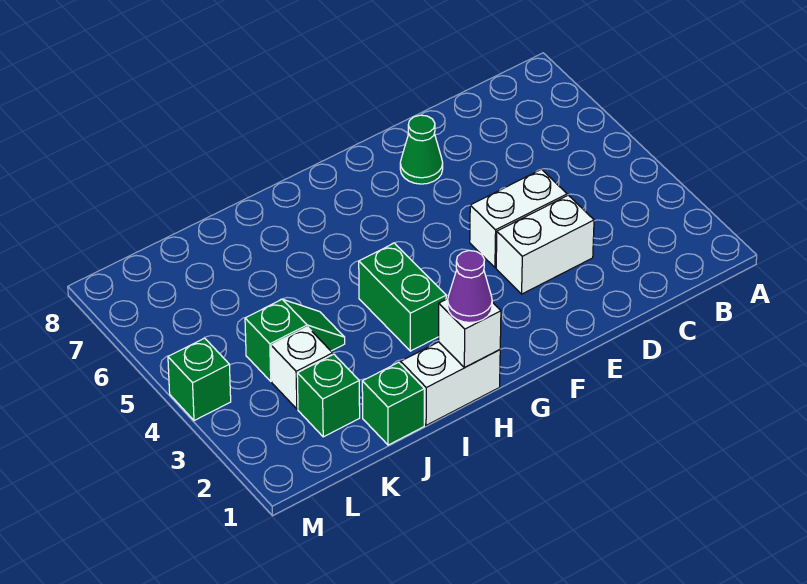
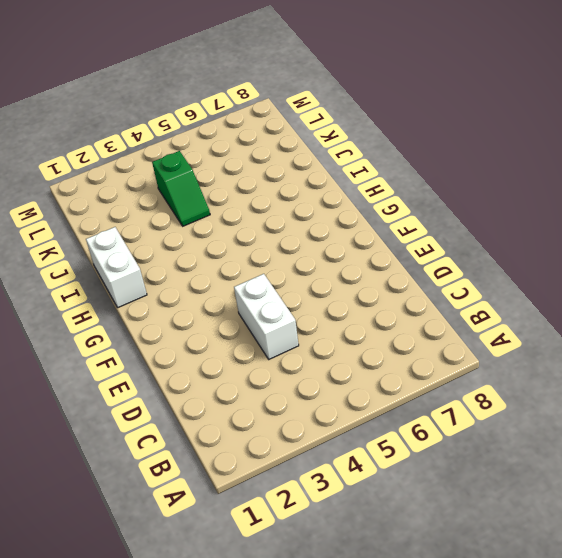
none -> white brick D3:E3 level 1
none -> green cone E7 level 1
none -> green brick H3:H4 level 1

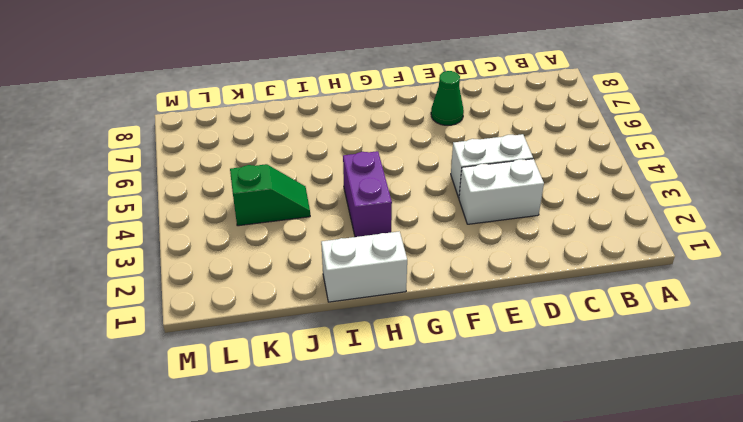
purple brick H3:H4 level 1 -> green brick H3:H4 level 1
none -> green brick J1 level 1
none -> green brick K2 level 1
none -> white brick K3 level 1

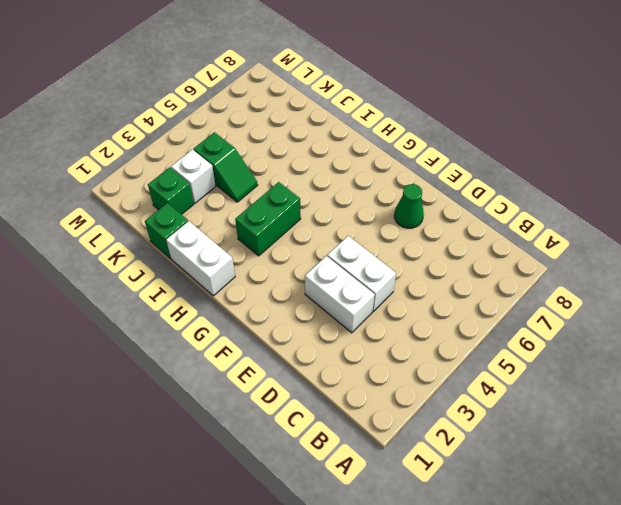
none -> green brick M4 level 1
none -> white brick H1 level 2
none -> purple cone H1 level 3

